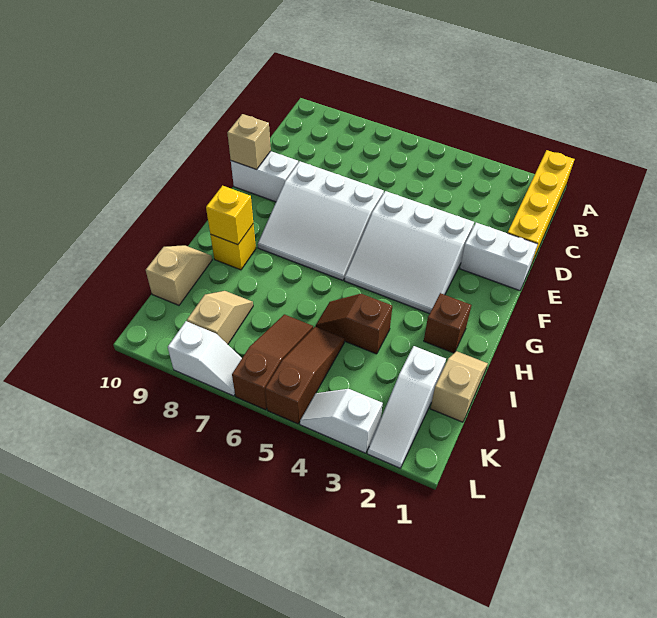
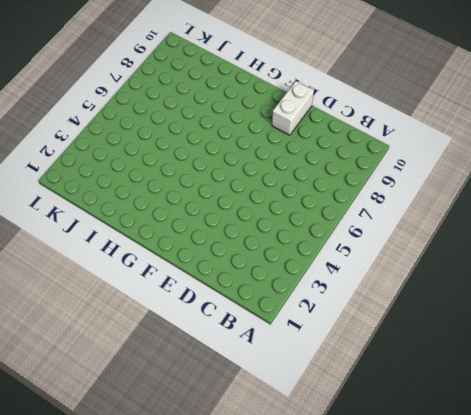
none -> yellow brick A1:D1 level 1
none -> white brick E1:E2 level 1
none -> white slope E3:G5 level 1 top E

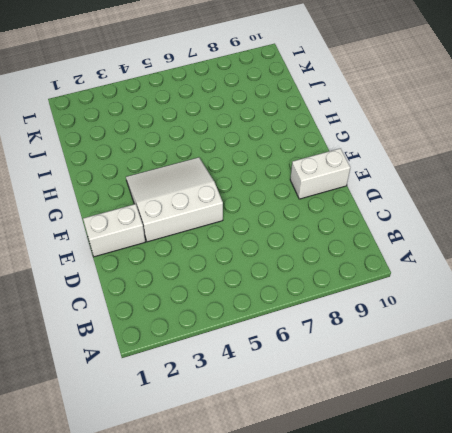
none -> yellow brick A1:D1 level 1
none -> white slope E6:G8 level 1 top E
none -> brown brick H2 level 1

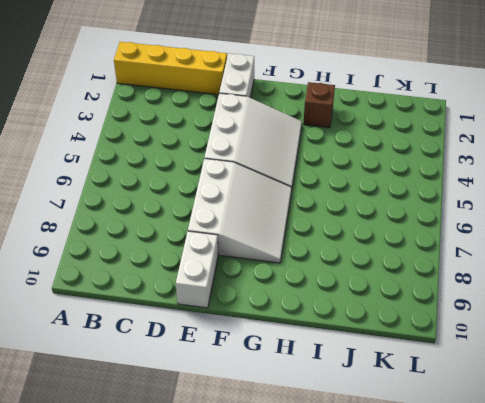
none -> yellow brick H9 level 1
none -> tan slope I1:J1 level 1 top J
none -> brown slope I4:I5 level 1 top 4

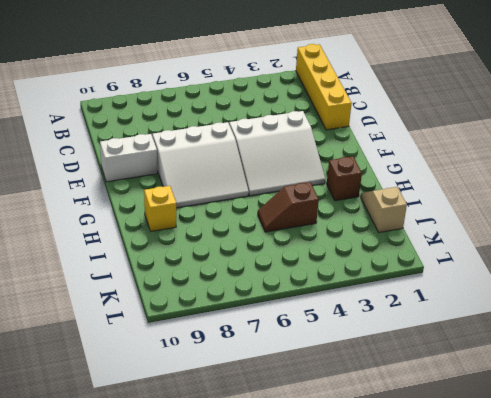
none -> white brick E1:E2 level 1
none -> tan slope I10:J10 level 1 top J
none -> white slope J2:L2 level 1 top J

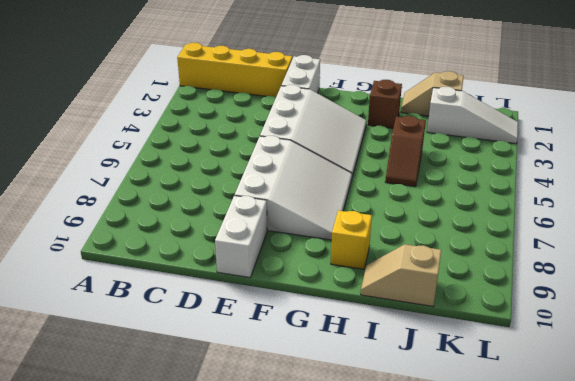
none -> brown slope J5:L5 level 1 top L
none -> brown slope J6:L6 level 1 top L
none -> tan slope J8:K8 level 1 top K

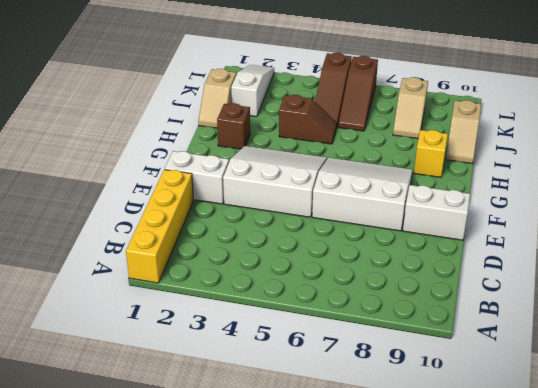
none -> white slope L3:L4 level 1 top 3
none -> white slope L7:L8 level 1 top 8
none -> tan brick E10 level 2

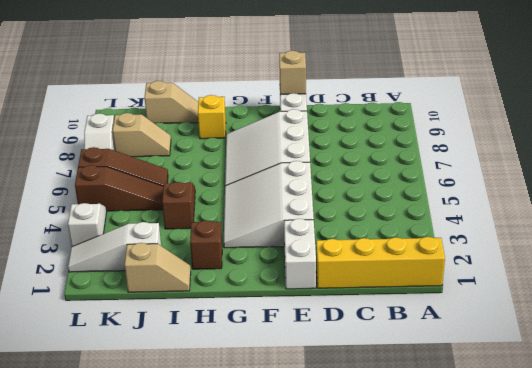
none -> yellow brick H9 level 2

